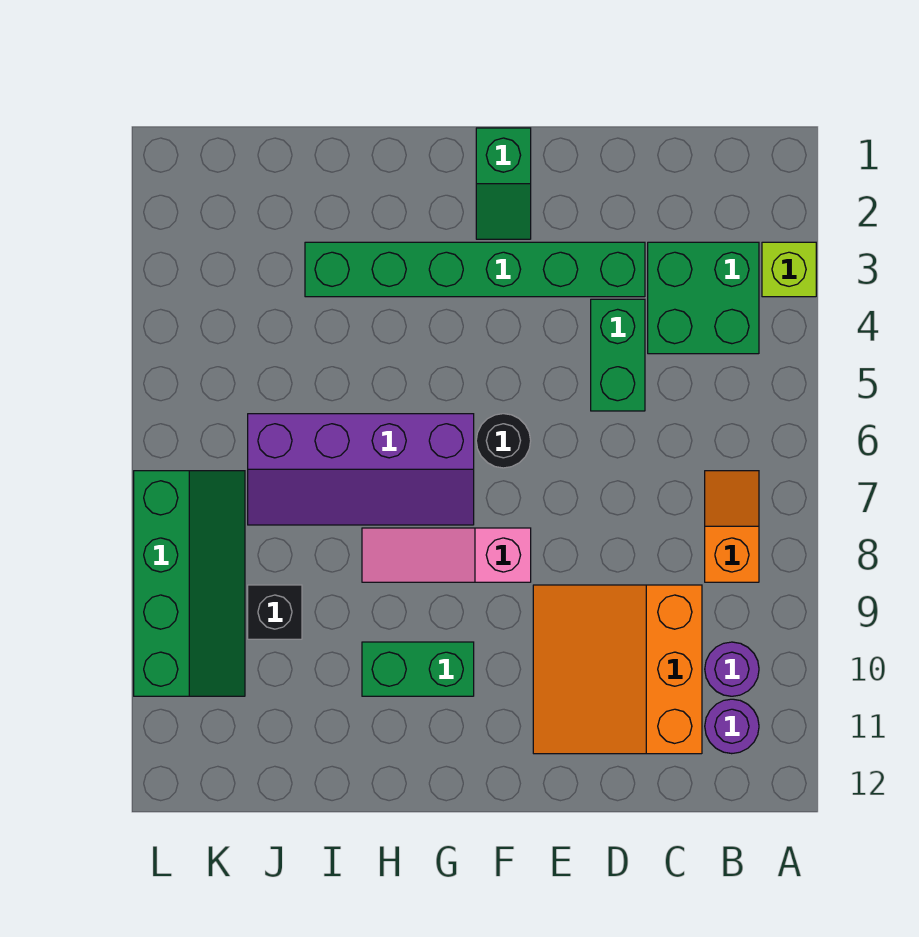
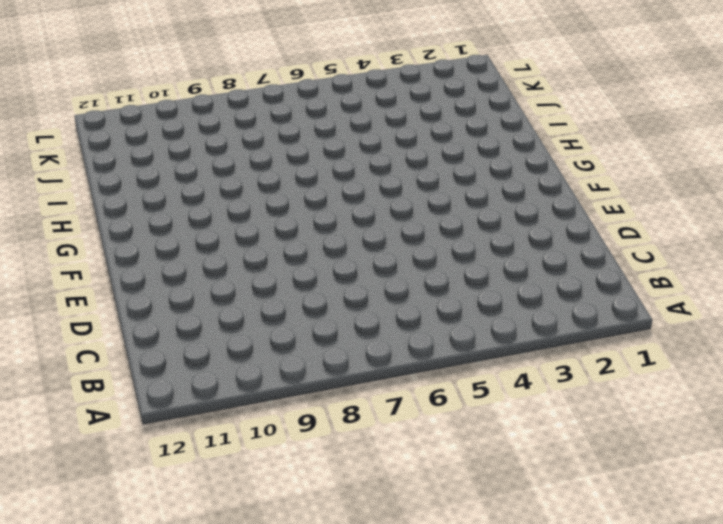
none -> lime brick A3 level 1
none -> green brick B3:C4 level 1
none -> orange slope B7:B8 level 1 top 8

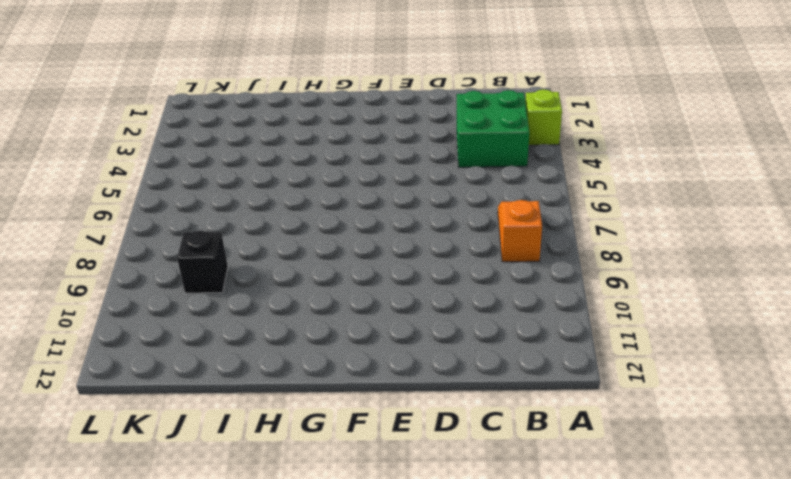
none -> purple round brick B10 level 1
none -> purple round brick B11 level 1
none -> orange slope C9:E11 level 1 top C

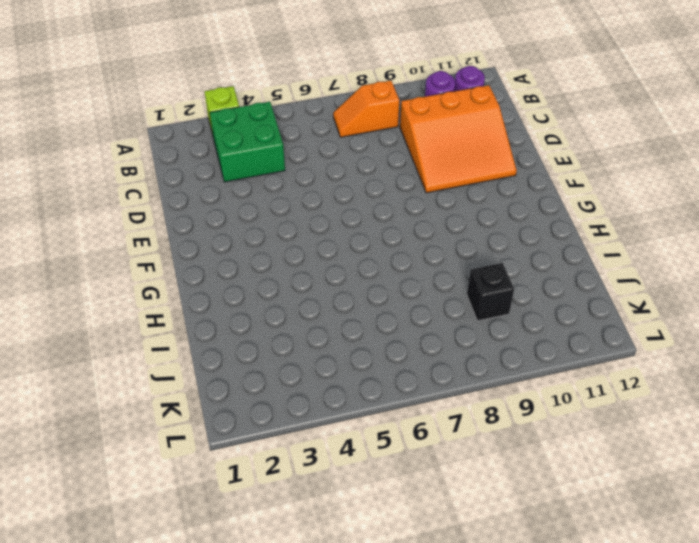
none -> green brick D3:I3 level 1
none -> green brick D4:D5 level 1
none -> green slope F1:F2 level 1 top 1

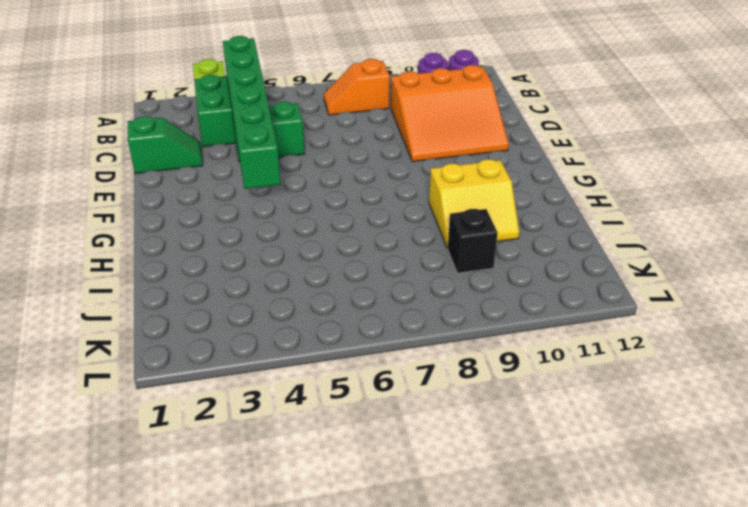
green brick B4:G4 level 2 -> green brick D3:I3 level 1
green slope D1:D2 level 1 top 1 -> green slope F1:F2 level 1 top 1
yellow slope H9:I10 level 1 top H -> green brick G10:H10 level 1
none -> black round brick F6 level 1
none -> pink slope F8:H8 level 1 top F
none -> purple slope G6:J7 level 1 top 6

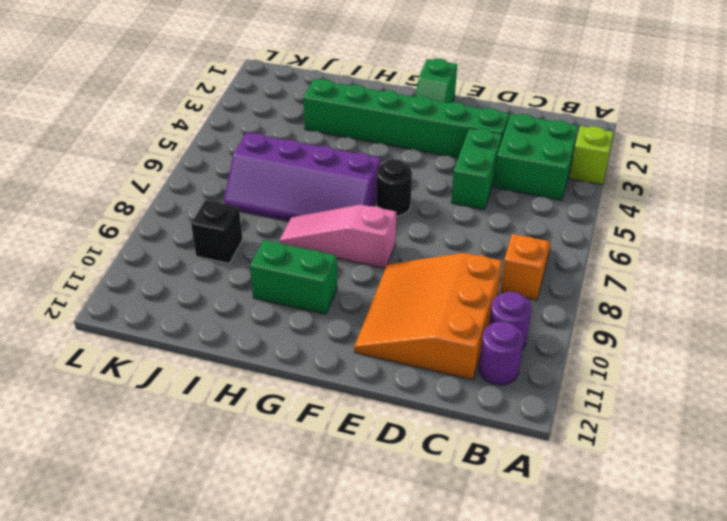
none -> green slope K7:L10 level 1 top L

